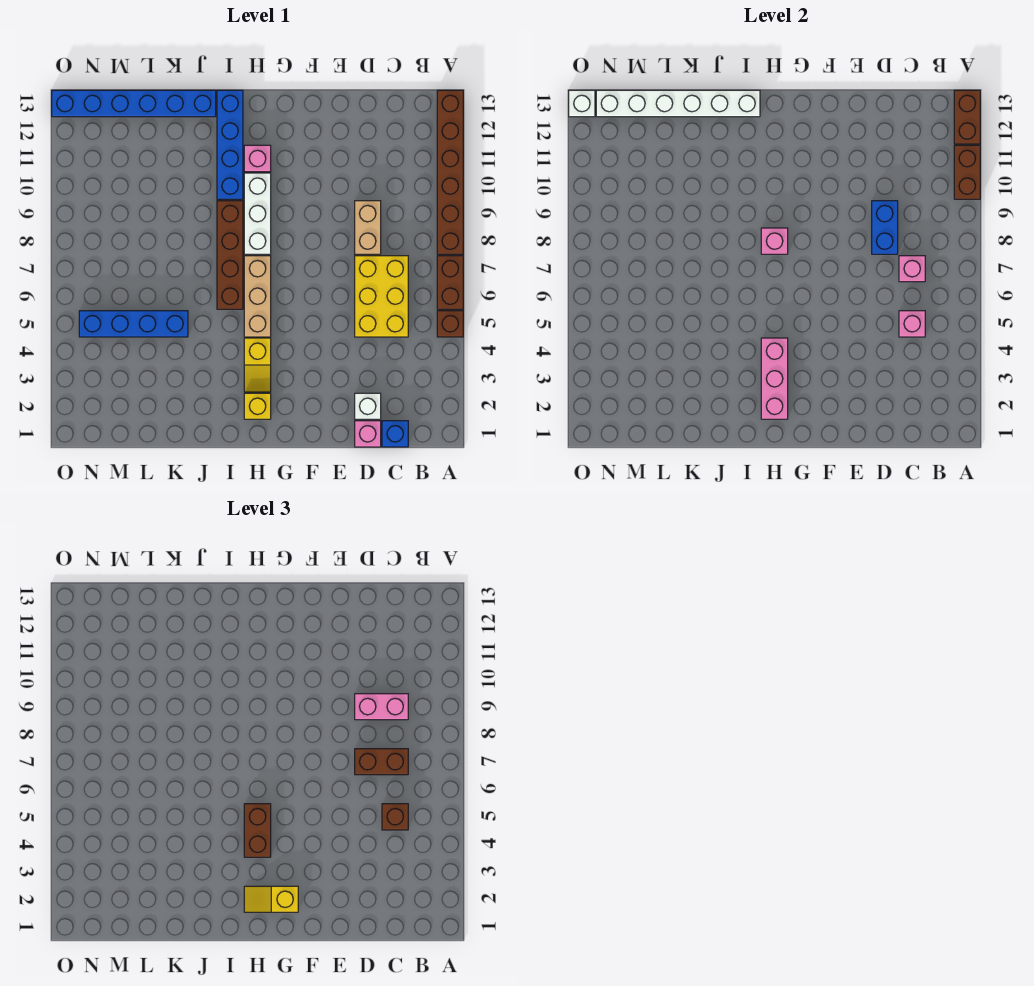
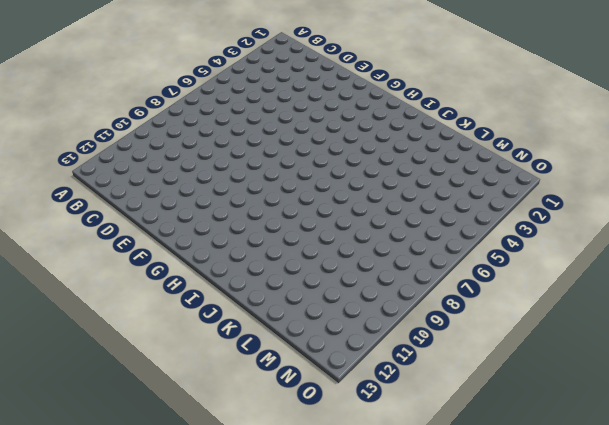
none -> brown brick A5 level 1
none -> brown brick A6:A7 level 1
none -> brown brick A8:A13 level 1
none -> blue brick C1 level 1

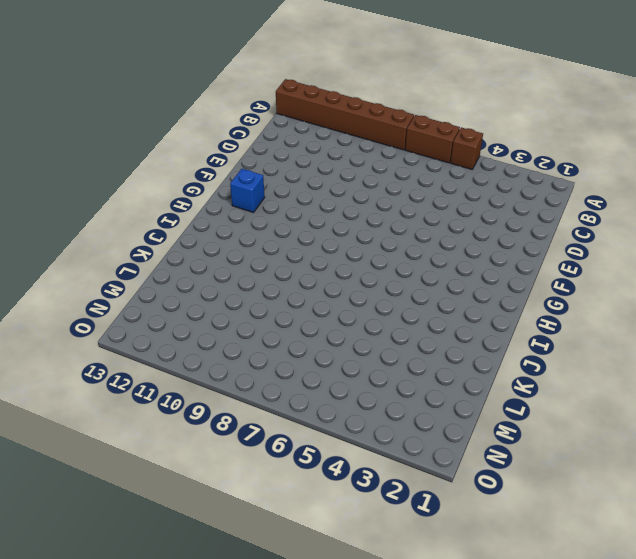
blue brick G12 level 1 -> blue brick C1 level 1
none -> yellow brick C5:D7 level 1
none -> pink brick D1 level 1
none -> white brick D2 level 1
none -> tan brick D8:D9 level 1

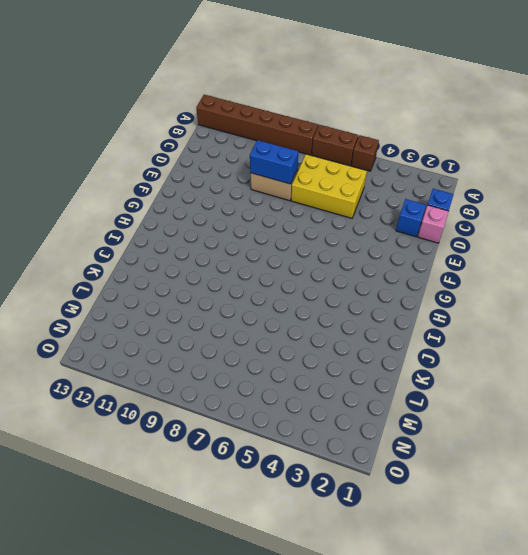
blue brick D2 level 1 -> white brick D2 level 1
none -> yellow brick H2 level 1
none -> yellow slope H3:H4 level 1 top 4
none -> tan brick H5:H7 level 1
none -> white brick H8:H10 level 1

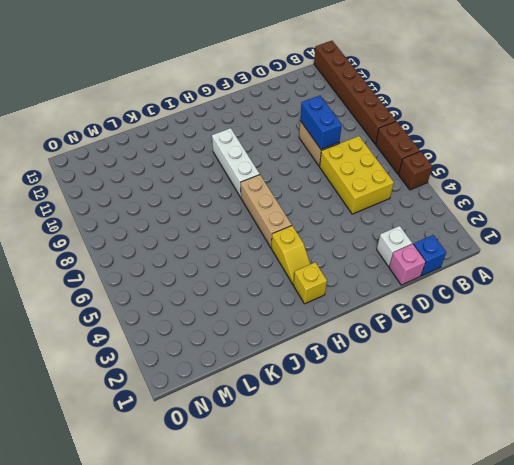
none -> pink brick H11 level 1
none -> brown brick I6:I9 level 1
none -> blue brick I10:I13 level 1
none -> blue brick J13:O13 level 1

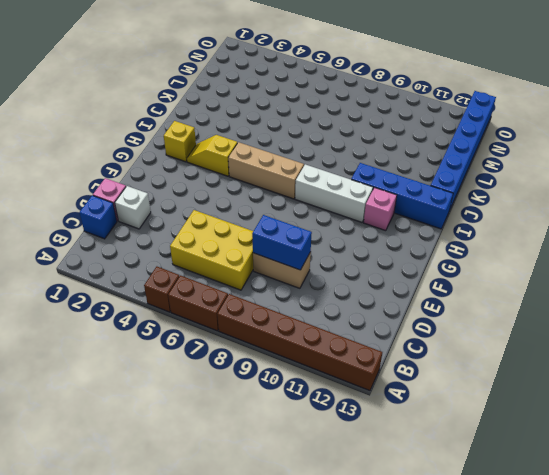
none -> brown brick I6:I9 level 1
none -> blue brick K5:N5 level 1
none -> brown brick A10:A11 level 2
none -> brown brick A12:A13 level 2

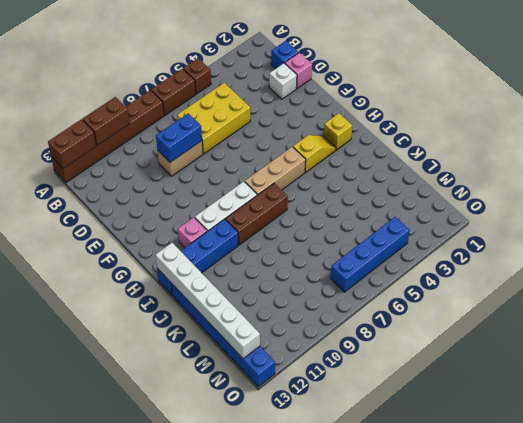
brown brick I7:I9 level 1 -> brown brick I6:I9 level 1
blue brick N4:N7 level 1 -> blue brick K5:N5 level 1
none -> pink brick C5 level 2
none -> pink brick C7 level 2
none -> pink brick H2:H4 level 2
none -> pink brick H8 level 2

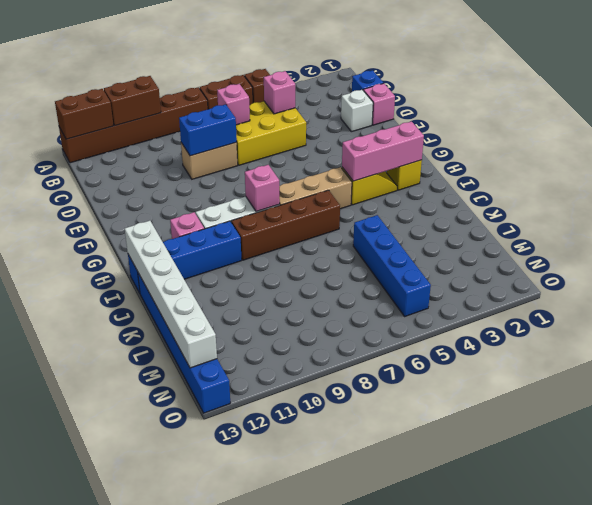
none -> white brick O13 level 2
none -> brown brick C5 level 3
none -> brown brick C7:D7 level 3
none -> pink brick C9:D9 level 3

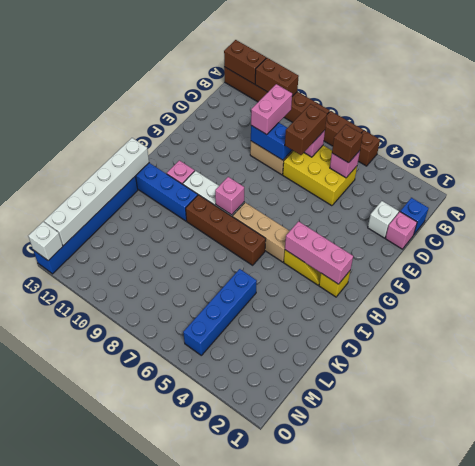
none -> yellow slope G2:H2 level 3 top G
none -> brown brick H4:H5 level 3

